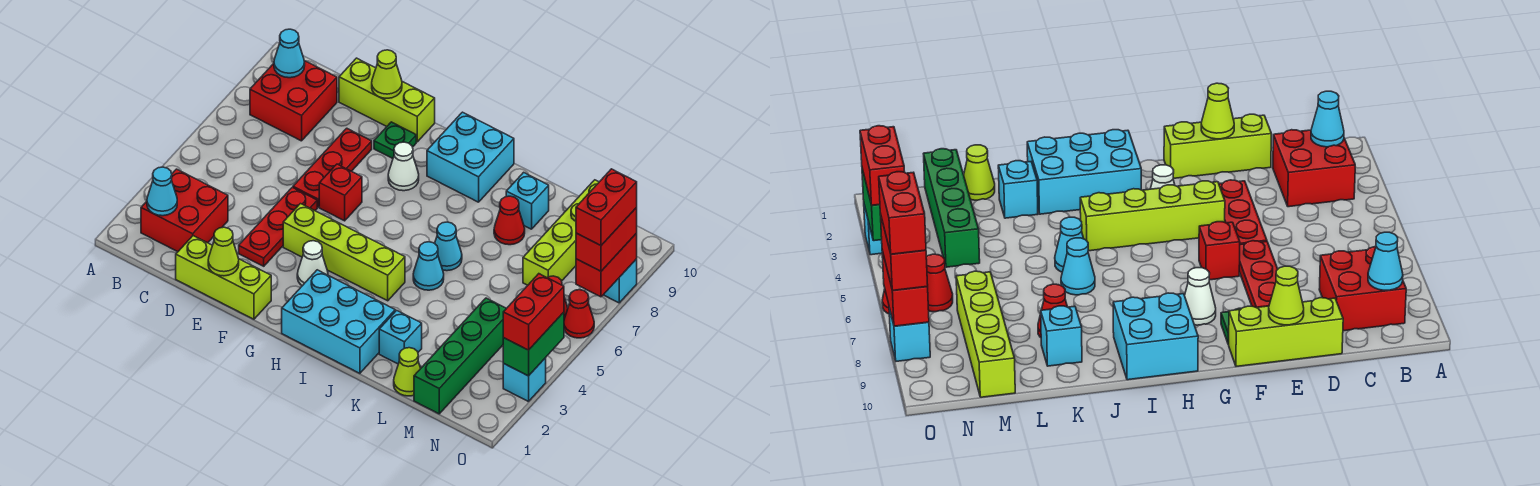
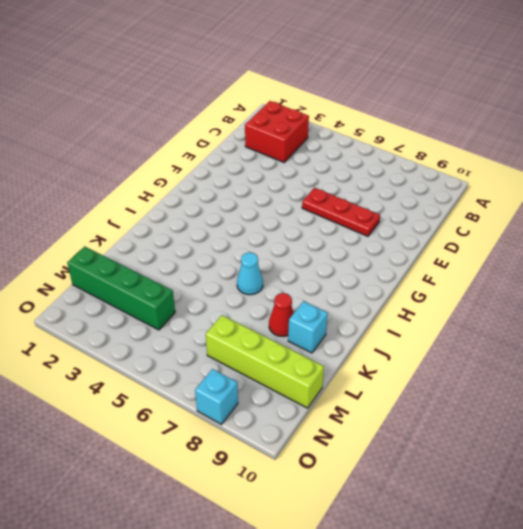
none -> red brick B8:C9 level 1
none -> lime brick D1:F1 level 1
none -> lime brick D10:F10 level 1
none -> red plate E3:E5 level 1

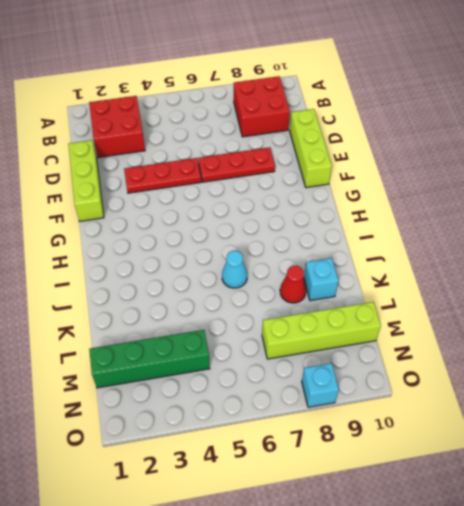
none -> lime brick F4:I4 level 1
none -> red brick F6 level 1
none -> green plate F9 level 1
none -> white cone G3 level 1

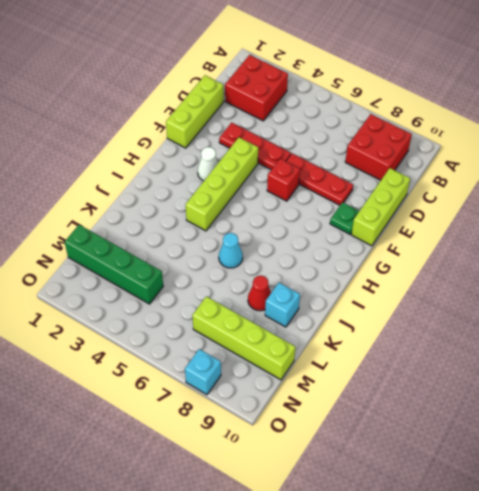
none -> white cone G8 level 1
none -> cyan brick H1:J2 level 1
none -> cyan brick H9:I10 level 1
none -> cyan cone J5 level 1

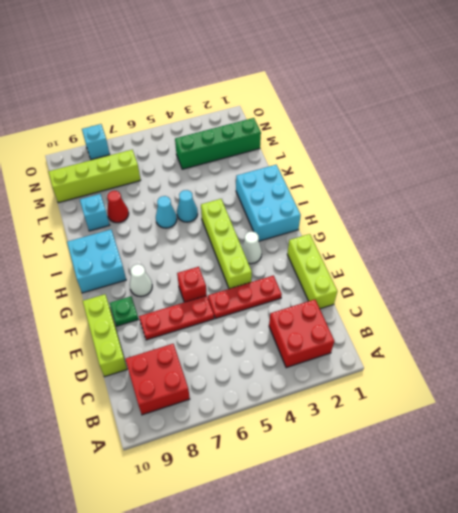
none -> cyan brick K2 level 1
none -> lime cone L1 level 1
none -> red cone N6 level 1
none -> cyan brick O3 level 1

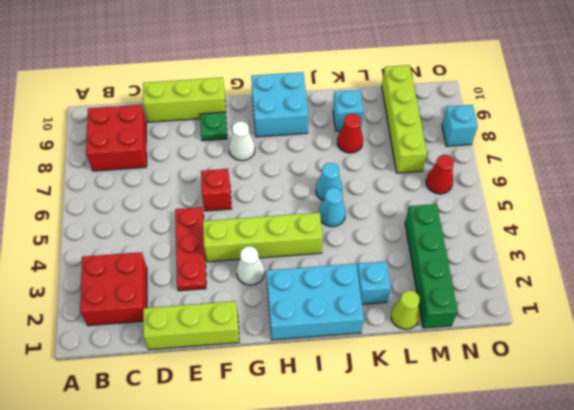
none -> red plate E6:E8 level 1
none -> cyan brick O3 level 1
none -> red cone O6 level 1
none -> cyan cone B2 level 2

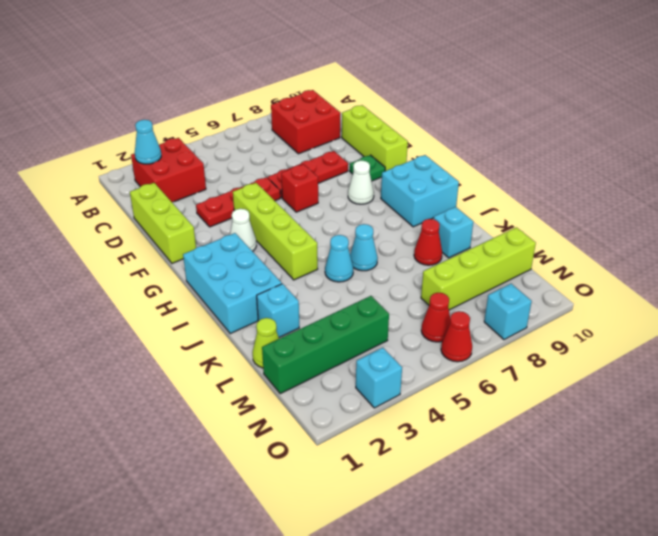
none -> cyan cone B9 level 2
none -> lime cone E1 level 2
none -> lime cone E10 level 2
none -> green brick O3:O4 level 2

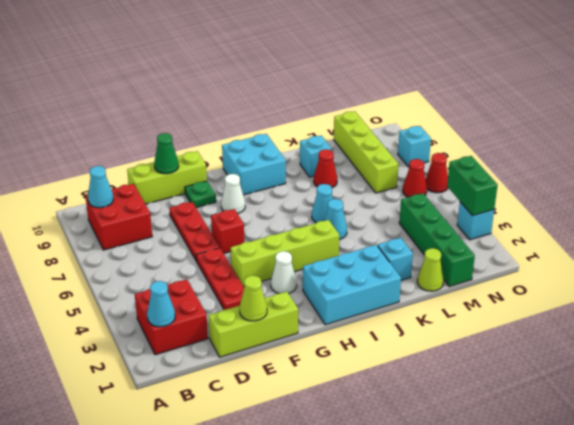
green cone E10 level 2 -> lime cone E10 level 2
none -> red brick O7:O8 level 2
none -> red brick O3:O4 level 3
none -> red brick O7:O8 level 3
none -> red brick O7:O8 level 4

